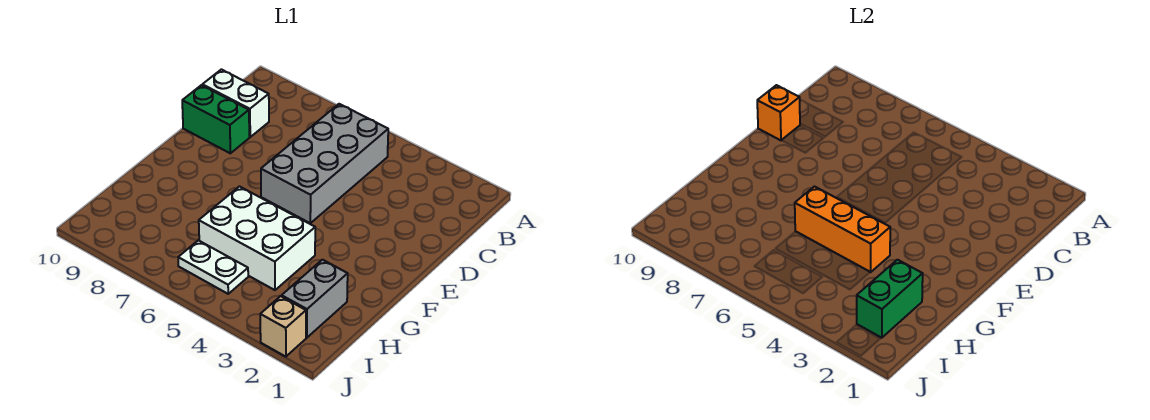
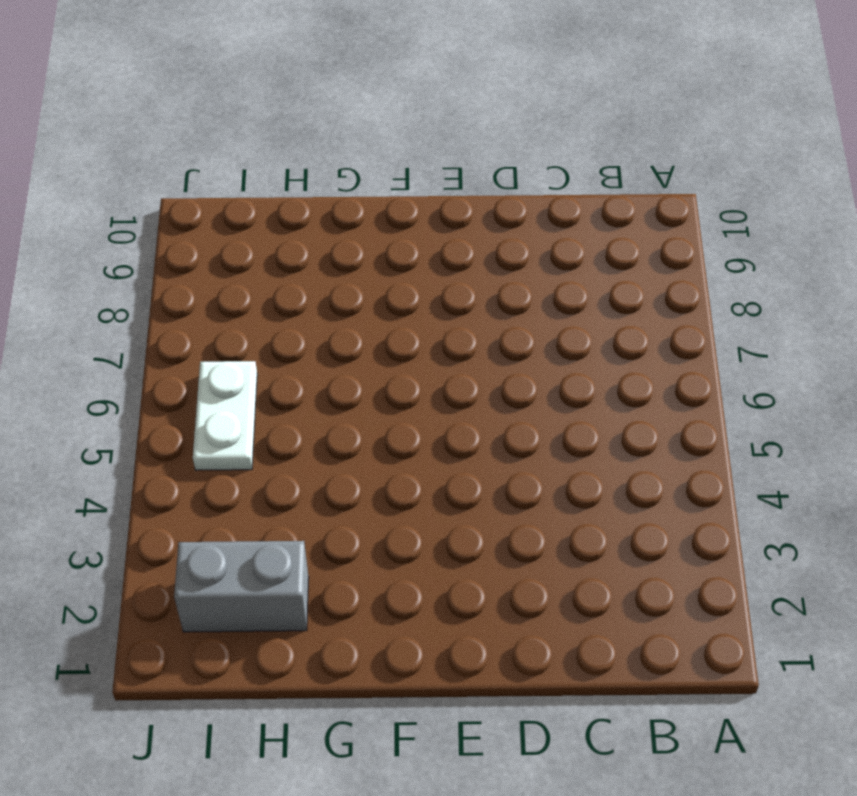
none -> grey brick B5:E6 level 1
none -> white brick C9:C10 level 1

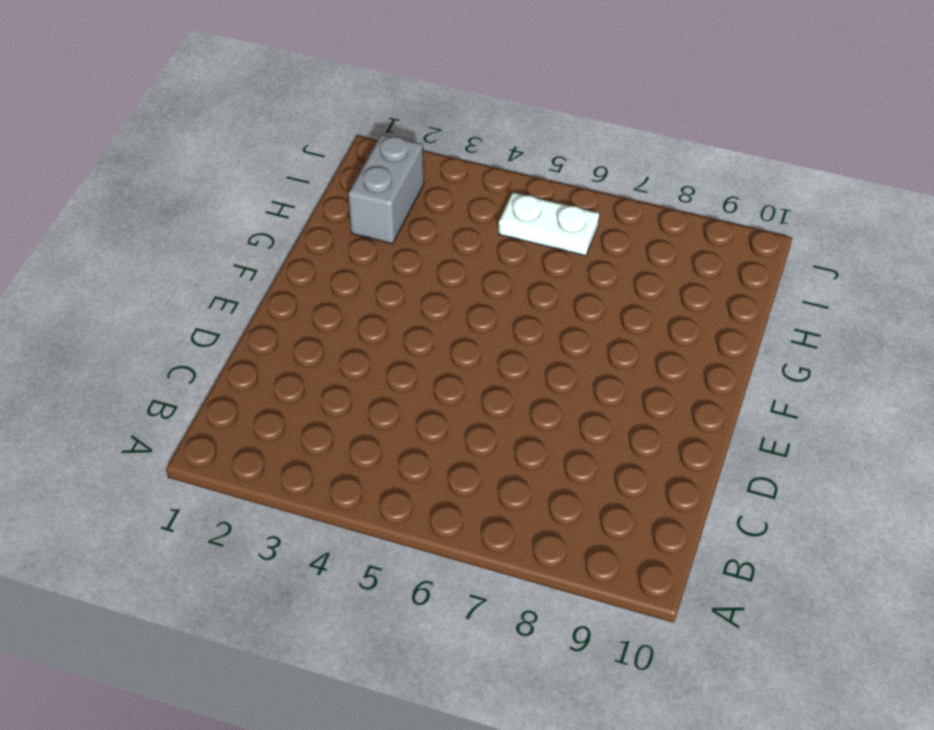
none -> grey brick B5:E6 level 1
none -> white brick C9:C10 level 1

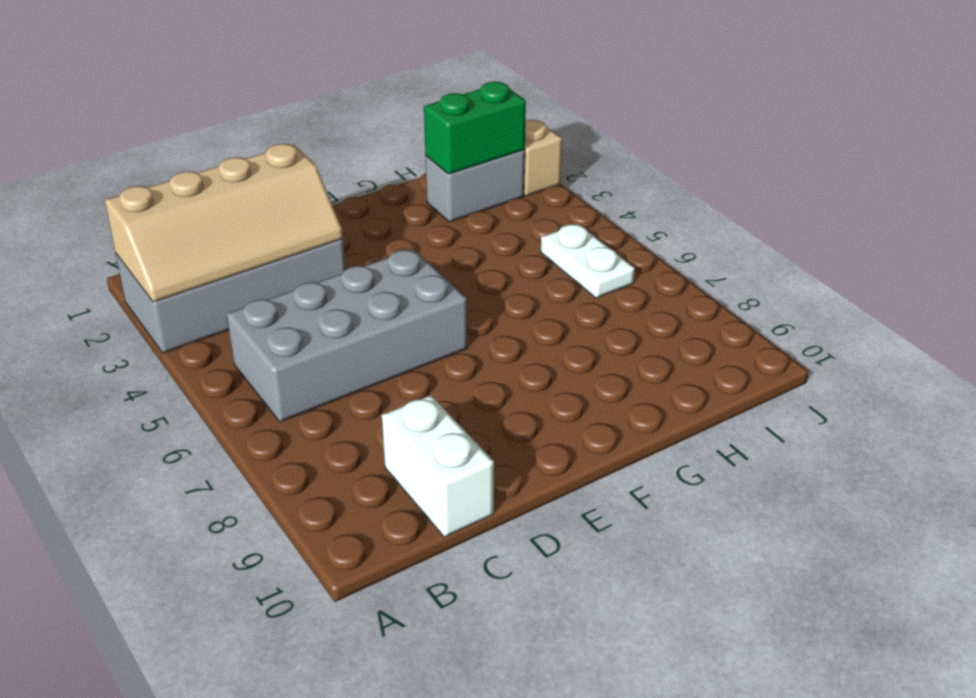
grey brick A2:D3 level 1 -> none
tan slope A2:D3 level 2 top 2 -> none
none -> green brick D9:D10 level 1
none -> white brick G4:H6 level 1

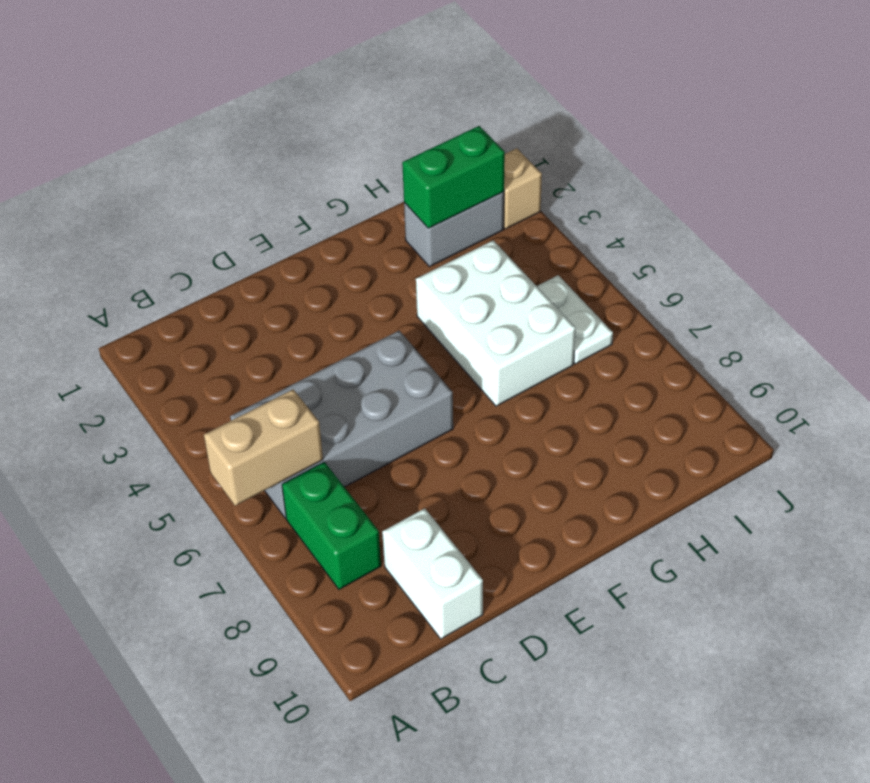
tan brick A6:B6 level 2 -> none
green brick B7:B8 level 1 -> green brick D9:D10 level 1
none -> orange brick D10 level 2
none -> orange brick G4:G6 level 2

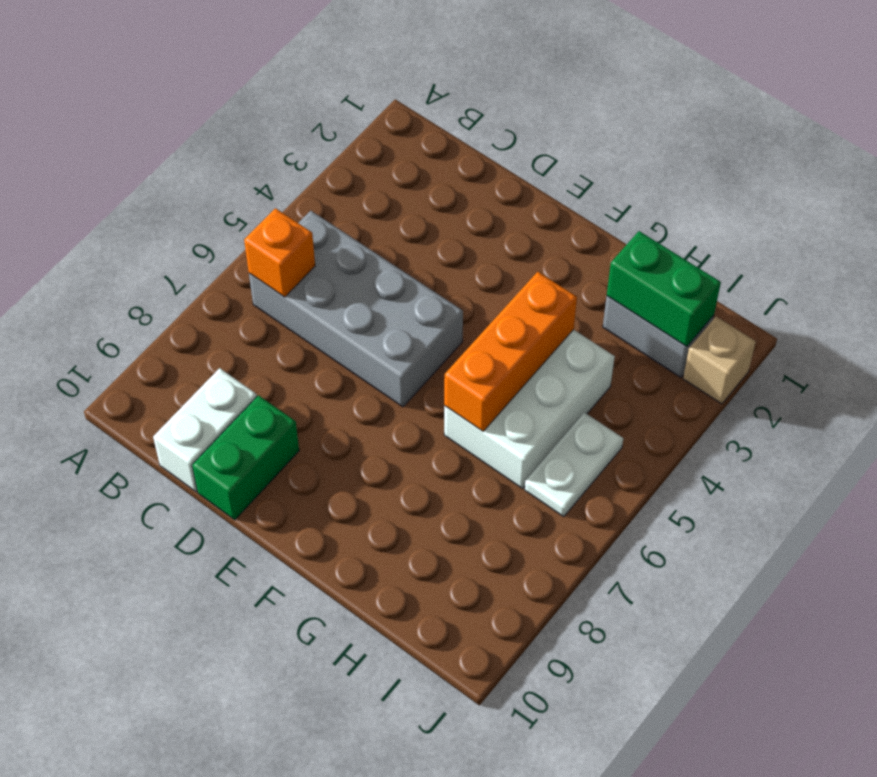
orange brick B6 level 2 -> orange brick D10 level 2

